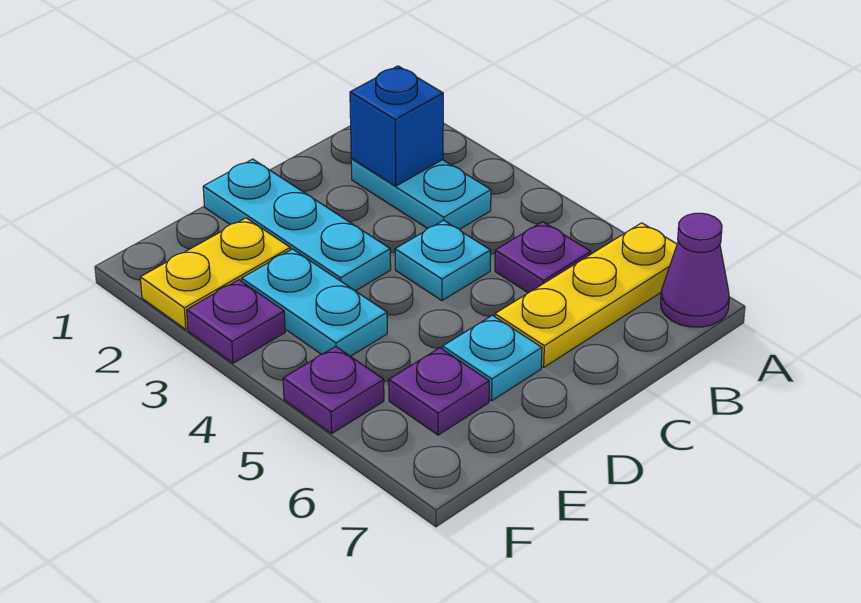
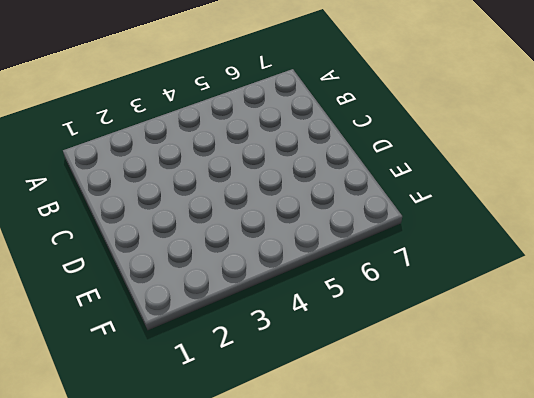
none -> yellow plate A6:C6 level 1
none -> purple cone A7 level 1
none -> cyan plate B2:B3 level 1

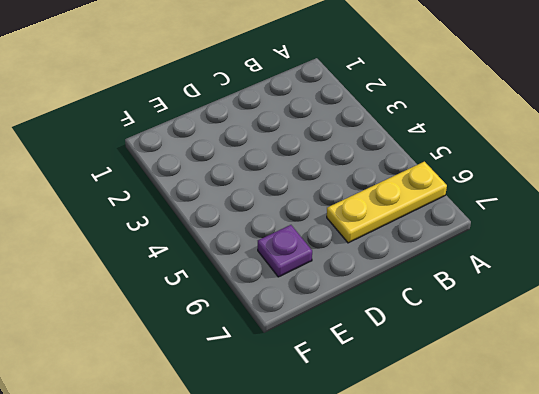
none -> purple cone A7 level 1
none -> cyan plate B2:B3 level 1
none -> purple plate B5 level 1

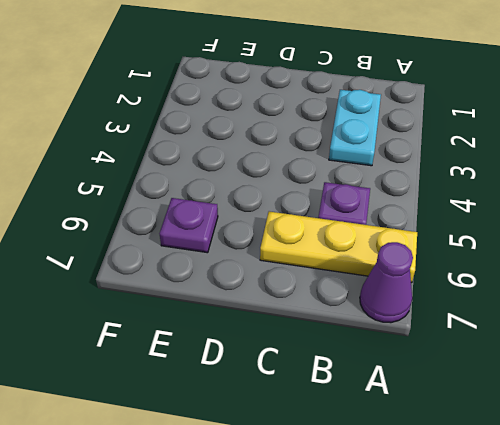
none -> cyan plate C4 level 1
none -> cyan plate D1:D3 level 1
none -> cyan plate D6 level 1

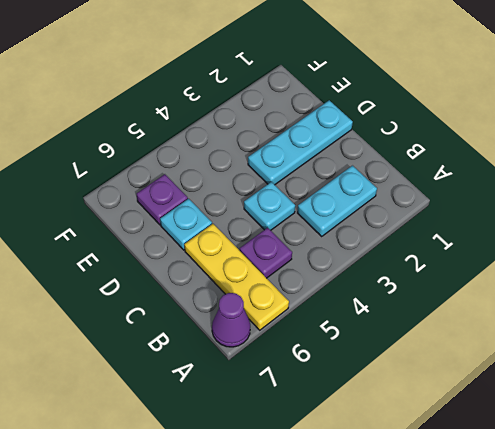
none -> yellow plate E2:F2 level 1
none -> cyan plate E3:E4 level 1
none -> purple plate F3 level 1

